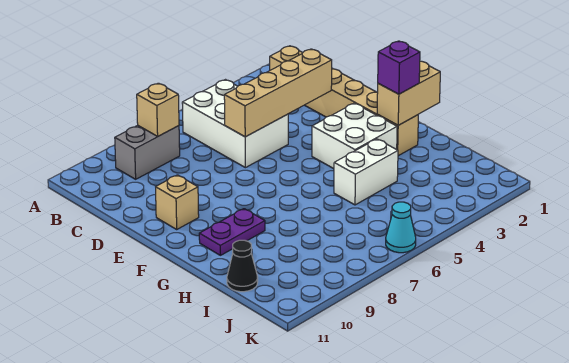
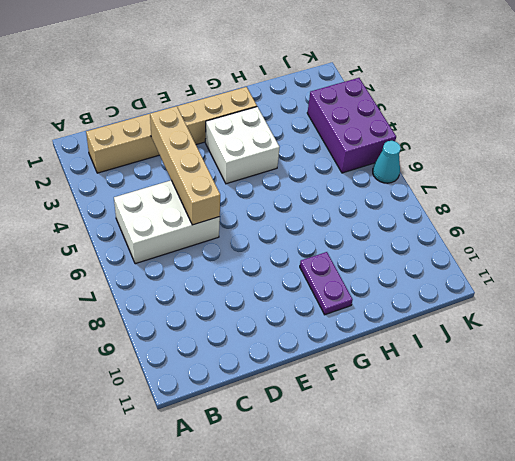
purple brick J3:K5 level 1 -> none
none -> grey brick B8:B9 level 1
none -> tan brick E10 level 1
none -> white brick H4:H5 level 1

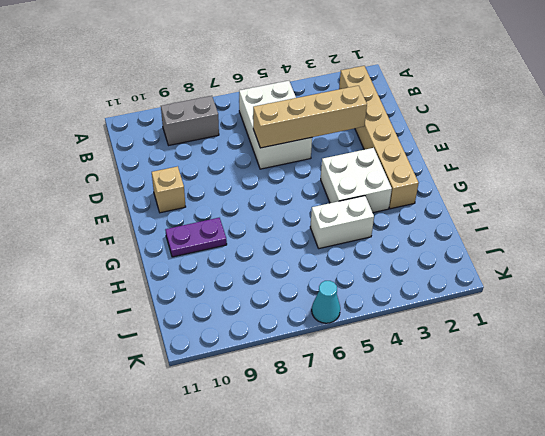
none -> black cone I11 level 1
none -> tan brick B8 level 2
none -> tan brick G1:G2 level 2

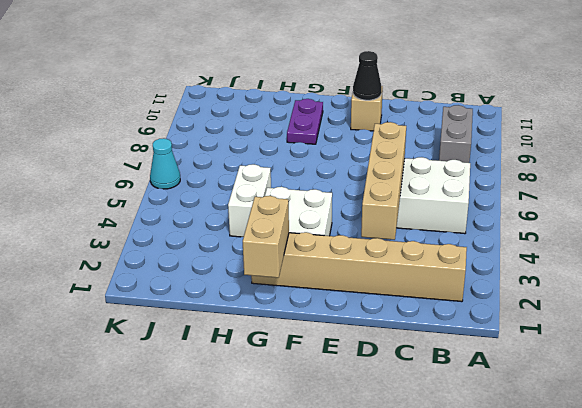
black cone E10 level 2 -> black cone I11 level 1
none -> tan brick B8 level 2
none -> purple brick G2 level 3

